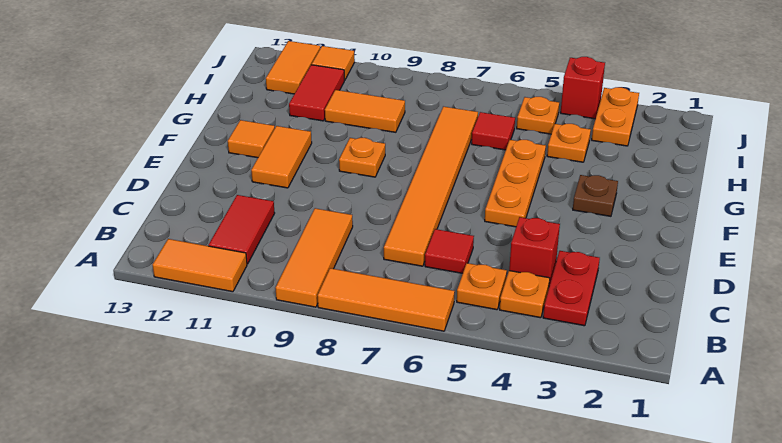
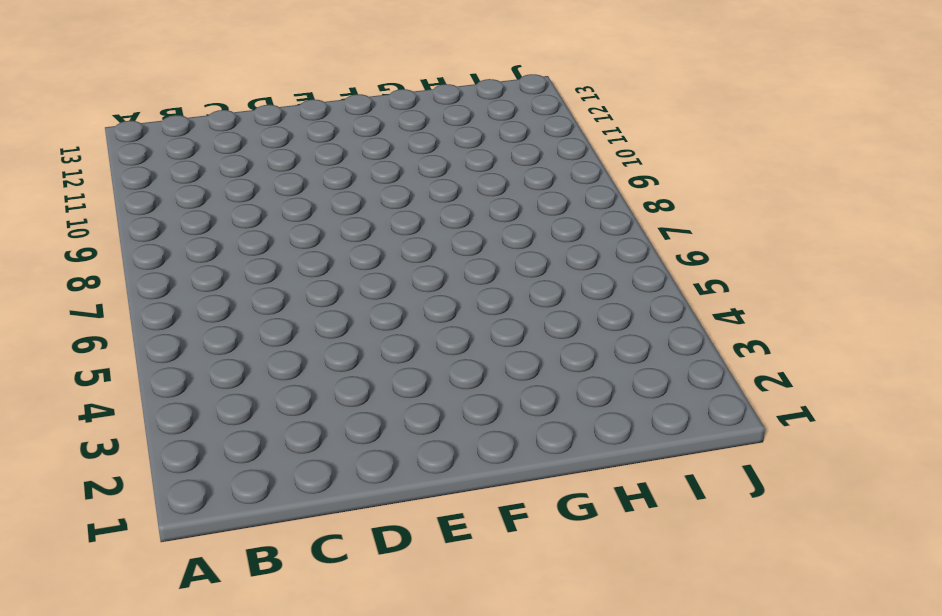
none -> orange tile A6:A8 level 1
none -> orange tile A9:C9 level 1
none -> orange tile A11:A12 level 1

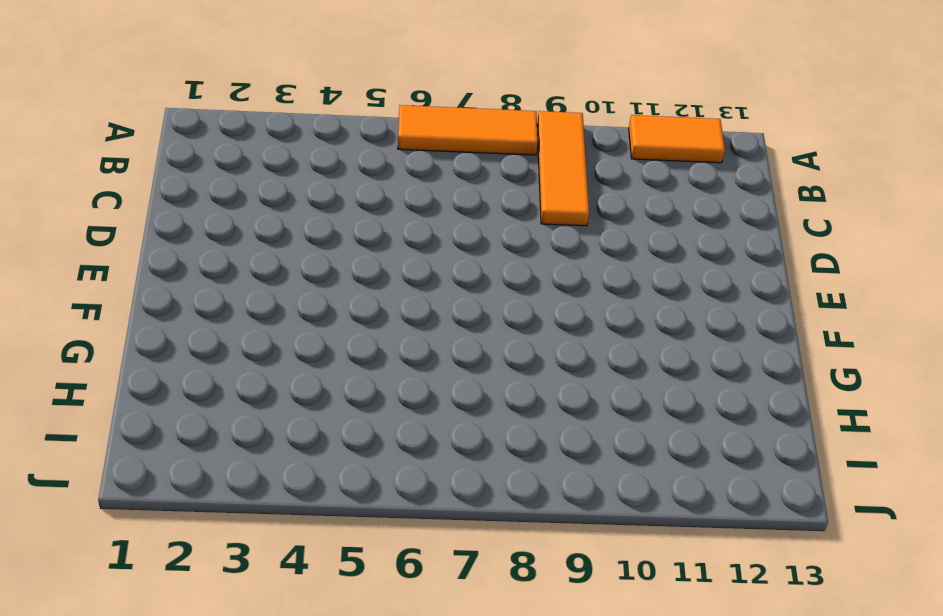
none -> red plate B3:C3 level 1
none -> orange plate B4 level 1
none -> orange plate B5 level 1

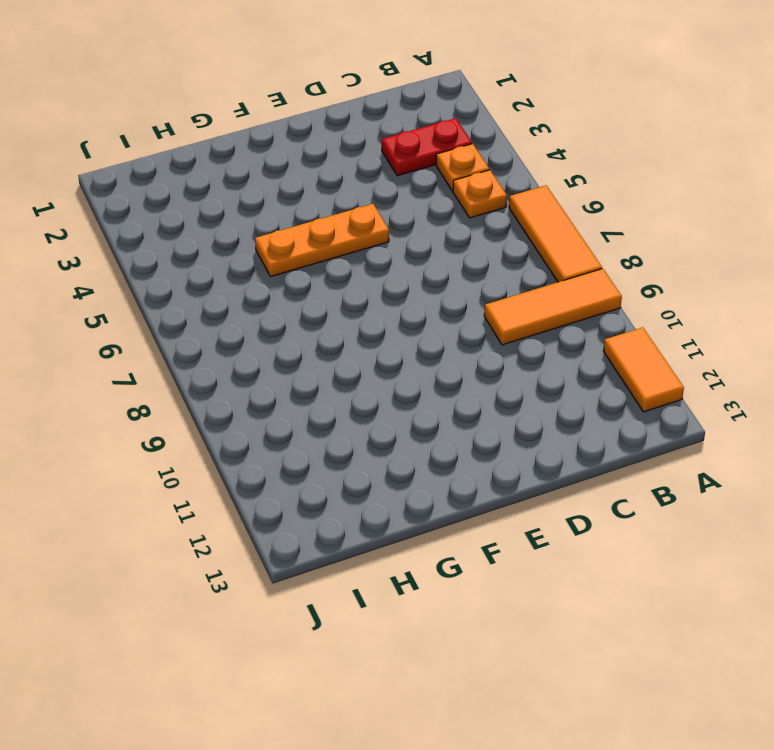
none -> red tile B11:C11 level 1
none -> red brick C4 level 1
none -> red tile C6 level 1

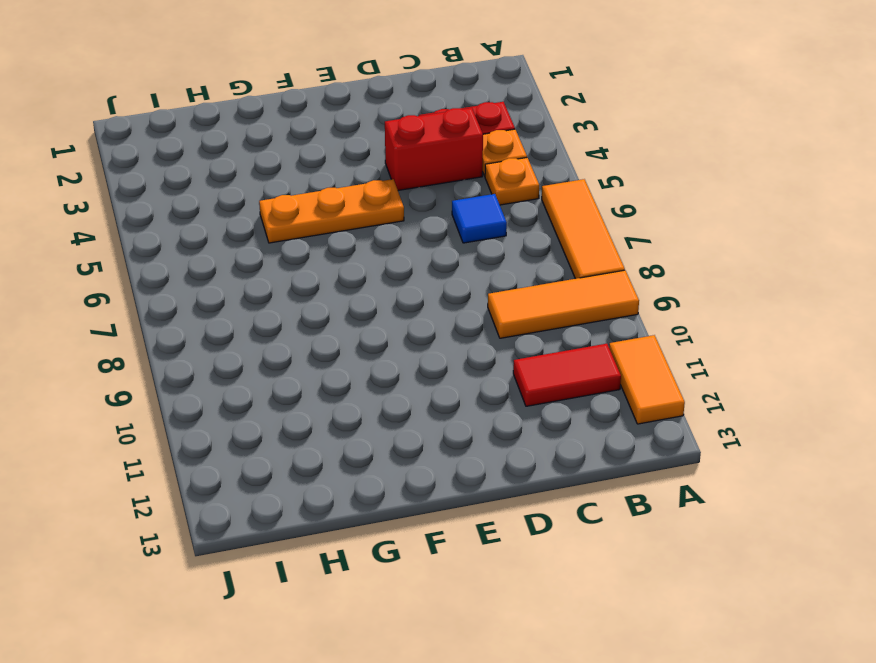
red brick C4:D4 level 1 -> red brick C4 level 1
blue tile C6 level 1 -> red tile C6 level 1
none -> orange tile C7:H7 level 1
none -> orange tile E11:F11 level 1
none -> brown plate F3 level 1

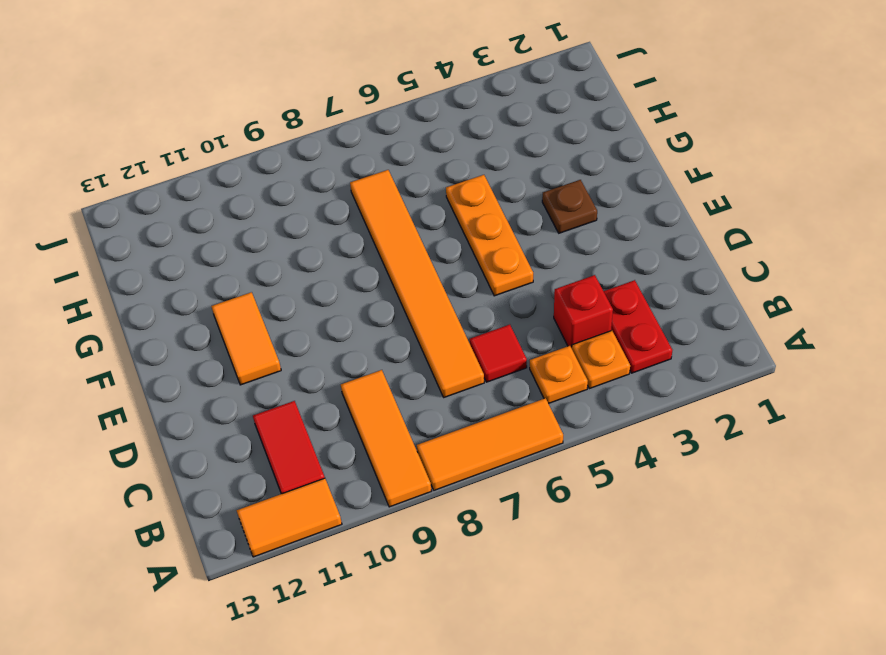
none -> orange plate F9 level 1
none -> orange tile F12 level 1
none -> orange plate H4 level 1

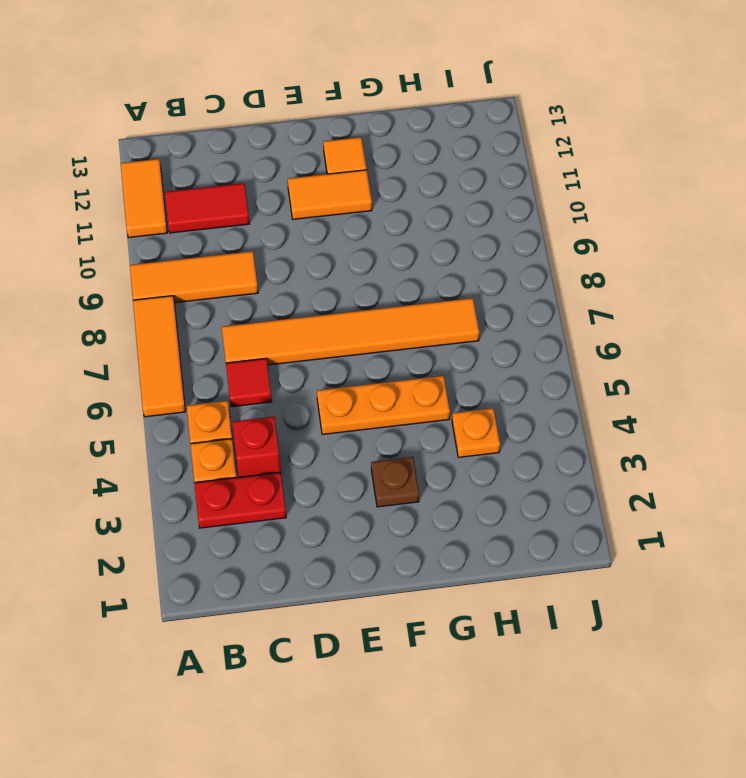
none -> orange plate F9 level 1
none -> red tile H6 level 1
none -> orange tile H9:H10 level 1

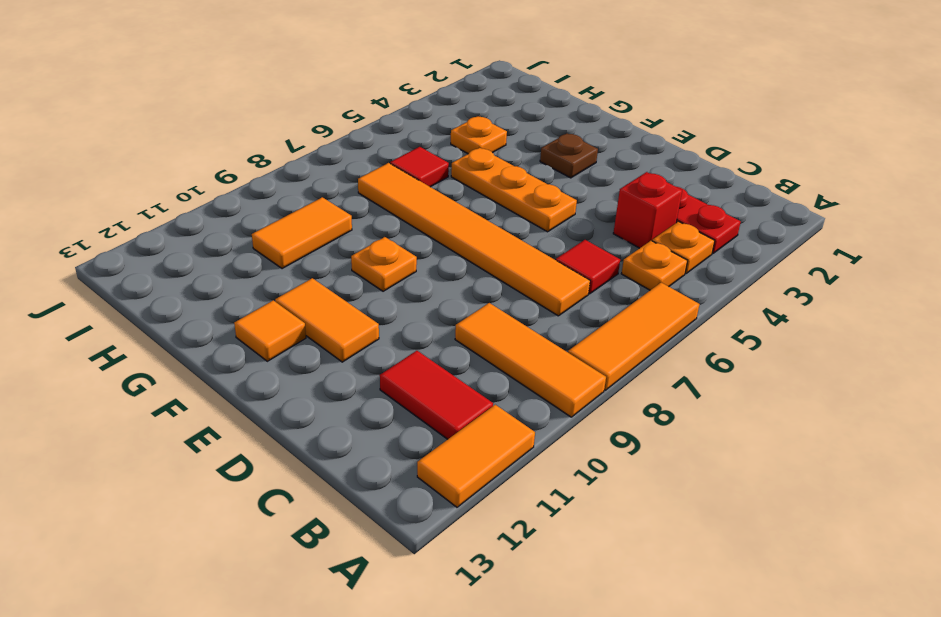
none -> red tile H11:I11 level 1
none -> orange plate I3:J3 level 1
none -> orange plate I5 level 1

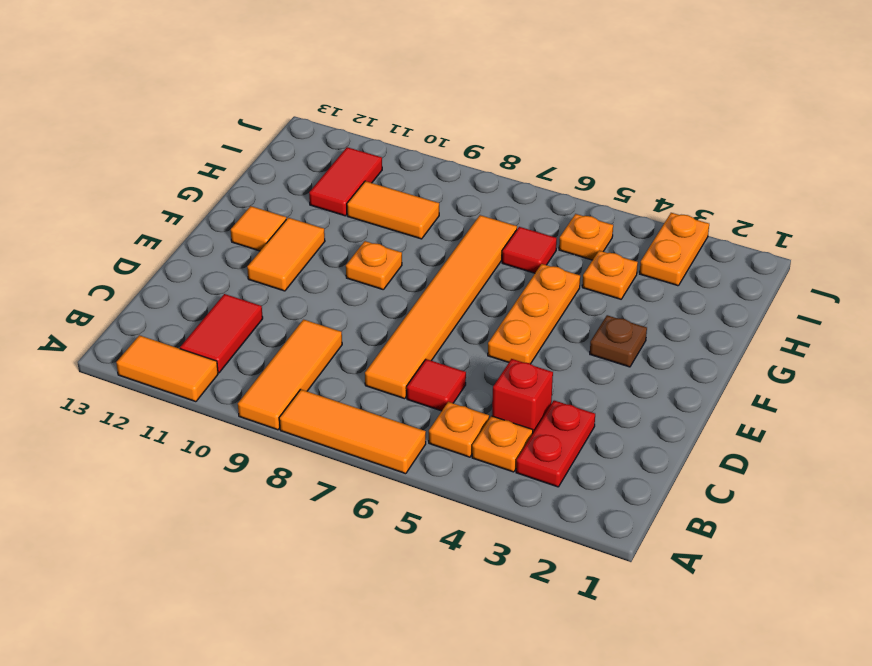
none -> orange tile I12:J12 level 1
none -> red brick J4 level 1
none -> orange tile J11 level 1

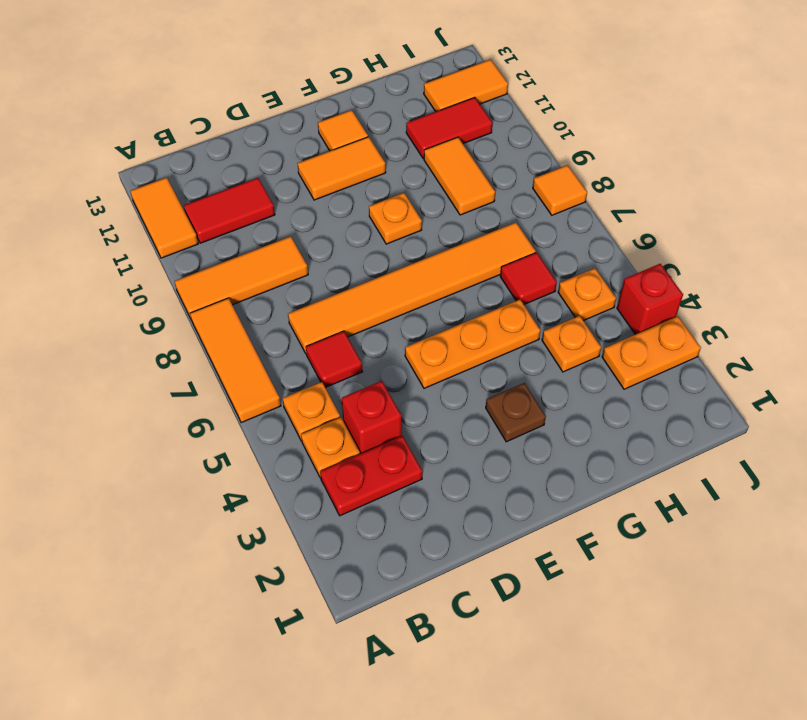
orange tile J8 level 1 -> orange tile J11 level 1

